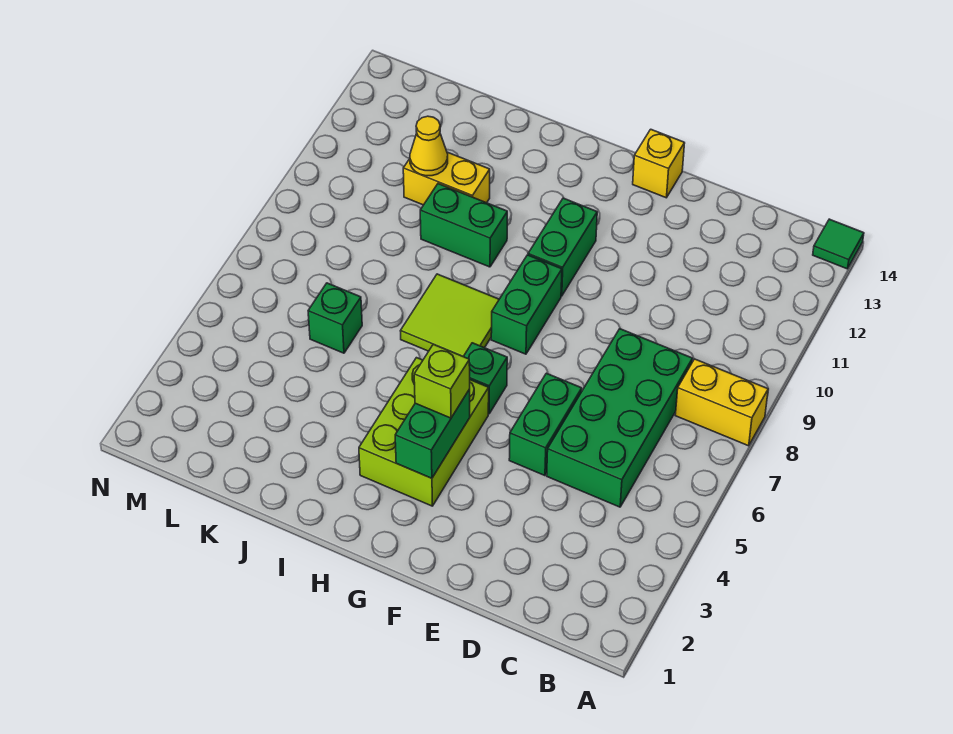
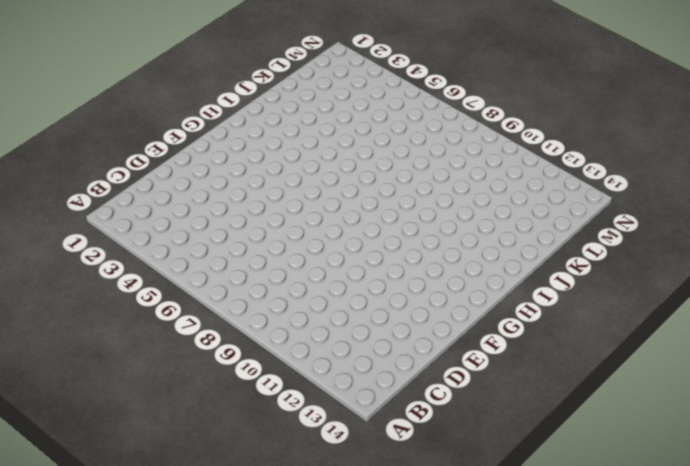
none -> yellow brick A8:B8 level 1
none -> green tile A14 level 1
none -> green brick C5:D8 level 1

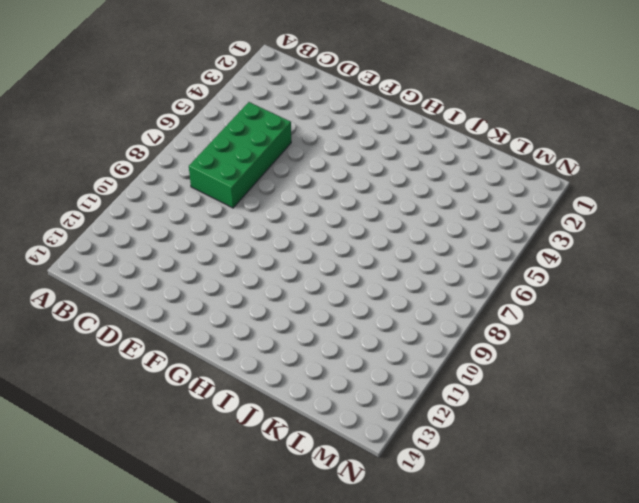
none -> yellow brick A8:B8 level 1
none -> green tile A14 level 1
none -> green brick E5:E6 level 1

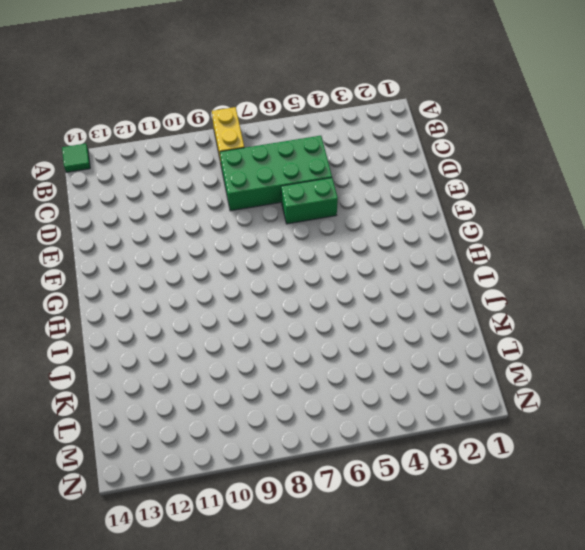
none -> yellow brick F14 level 1
none -> lime brick G3:H5 level 1
none -> green brick G6 level 1

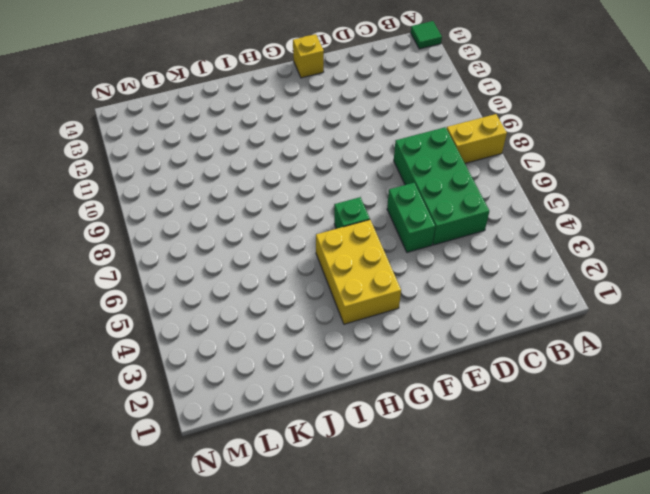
yellow brick G3:H5 level 1 -> lime brick G3:H5 level 1
none -> green brick G8:G9 level 1
none -> green brick G10:G11 level 1
none -> lime tile H7:I8 level 1

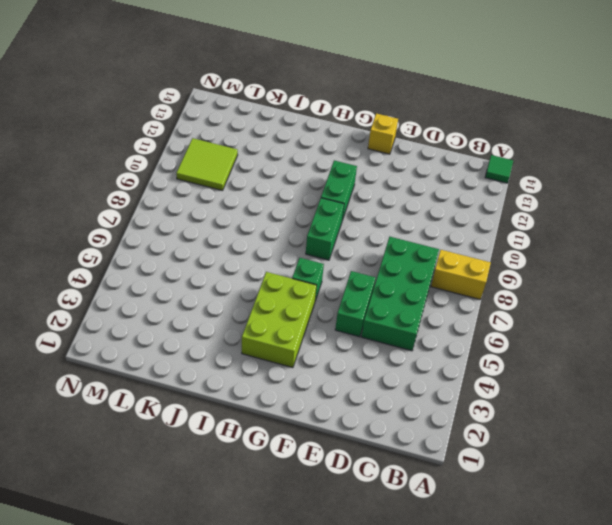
lime tile L10:M11 level 1 -> lime tile H7:I8 level 1
none -> green brick I10:J10 level 1
none -> yellow brick J11:K11 level 1
none -> green brick K6 level 1

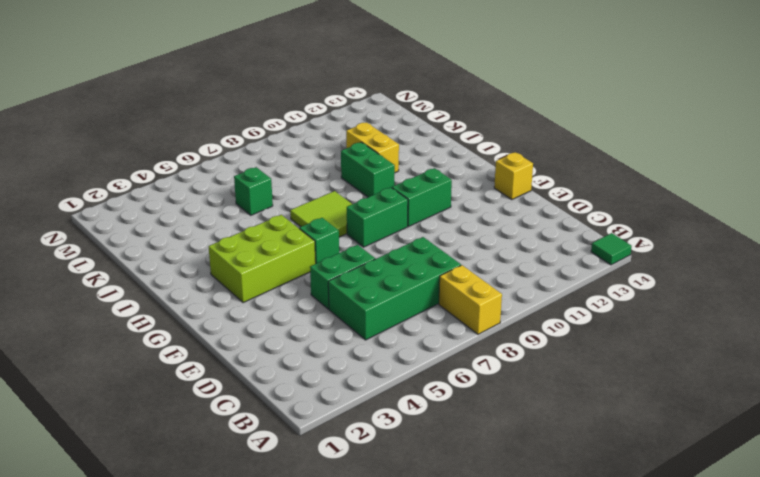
none -> green brick G3:G4 level 2
none -> yellow cone K11 level 2
none -> lime brick G4 level 3

